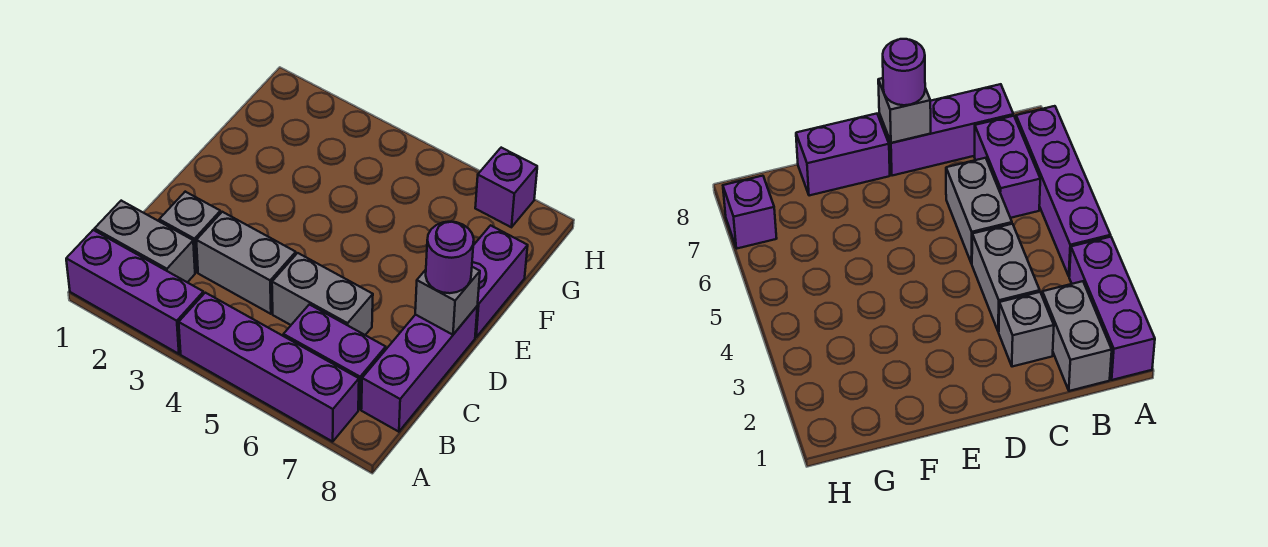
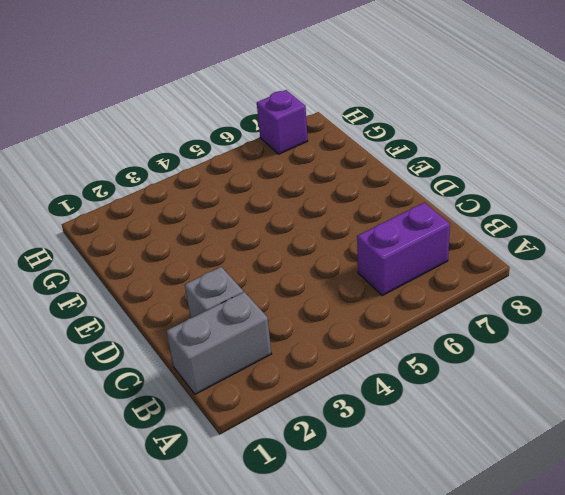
none -> purple brick A1:A3 level 1
none -> purple brick A4:A7 level 1
none -> purple brick B8:D8 level 1

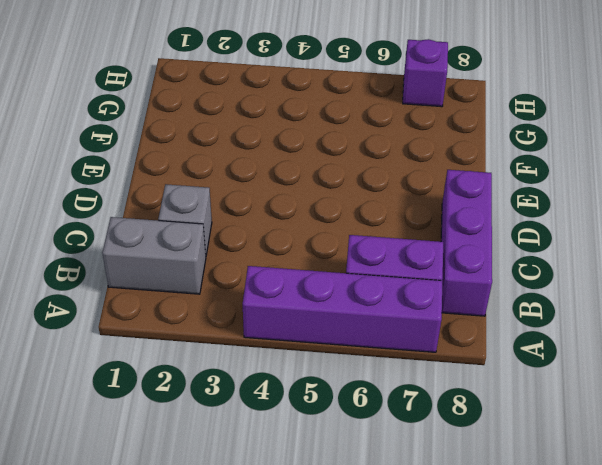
none -> purple brick A1:A3 level 1
none -> grey brick C3:C4 level 1
none -> grey brick C5:C6 level 1

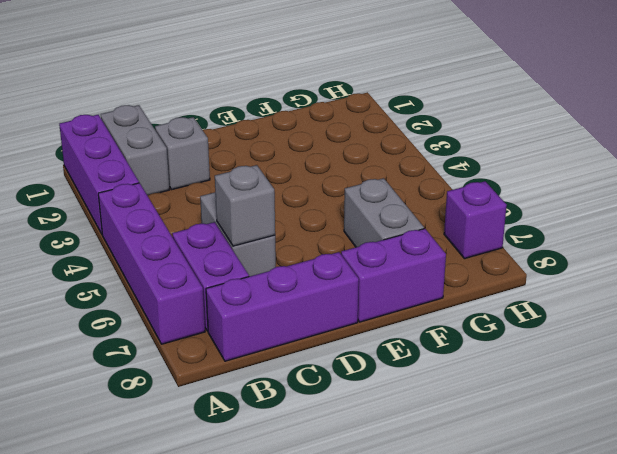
grey brick C6 level 2 -> grey brick D8 level 2
grey brick F6:F7 level 1 -> grey brick C3:C4 level 1
none -> purple round brick D8 level 3

